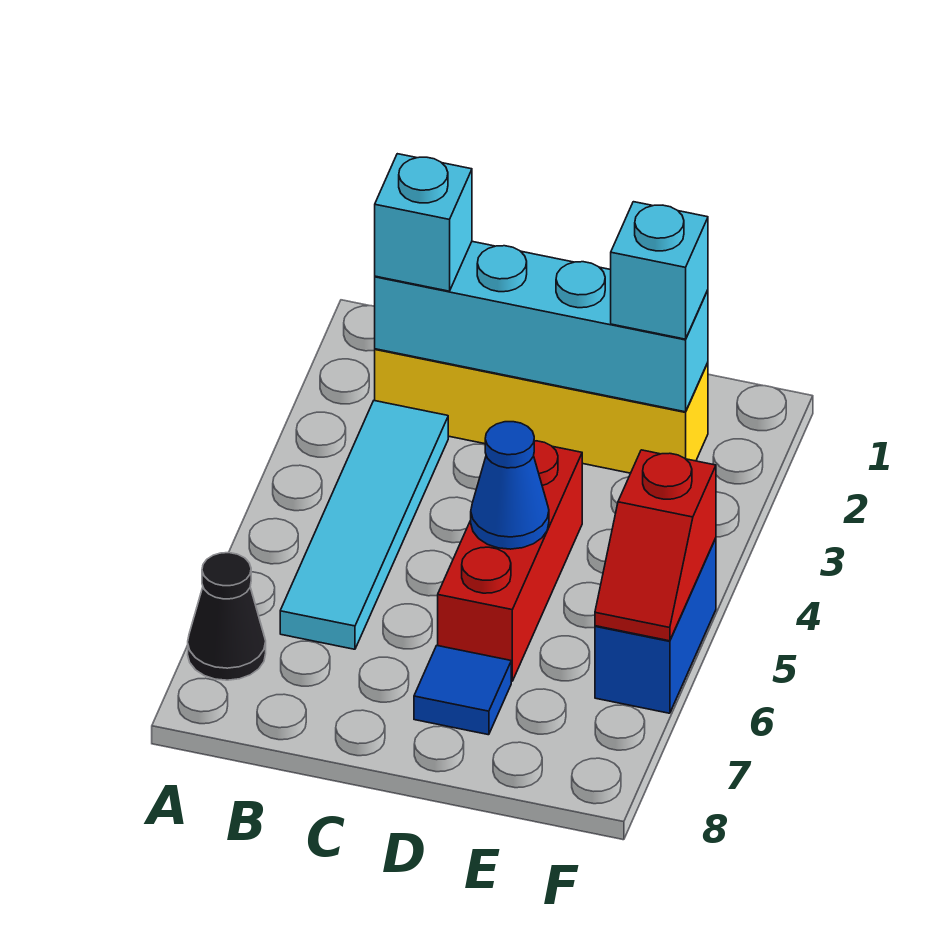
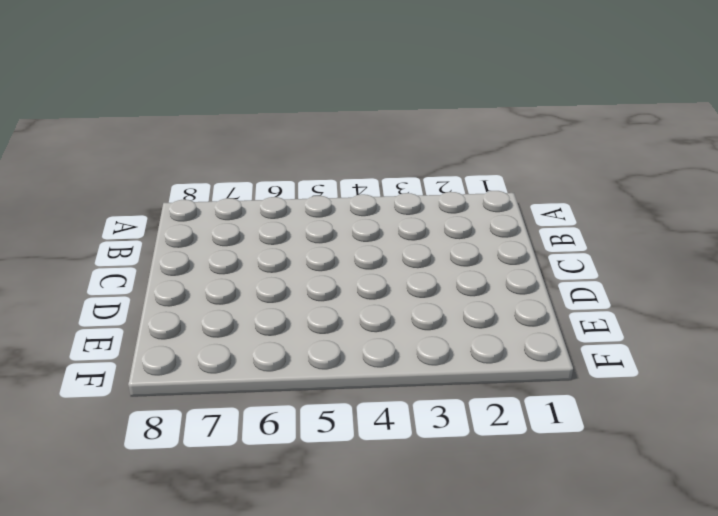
none -> black cone A7 level 1
none -> yellow brick B2:E2 level 1

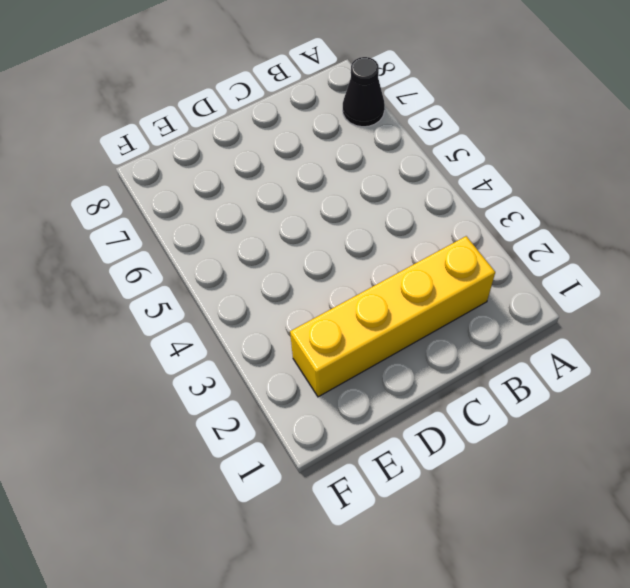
none -> cyan tile B3:B6 level 1
none -> red brick D4:D6 level 1

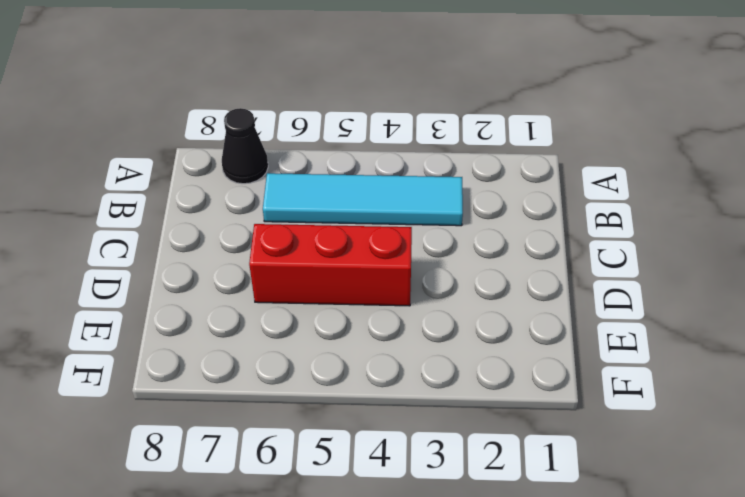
none -> yellow brick B2:E2 level 1
none -> blue tile D7 level 1

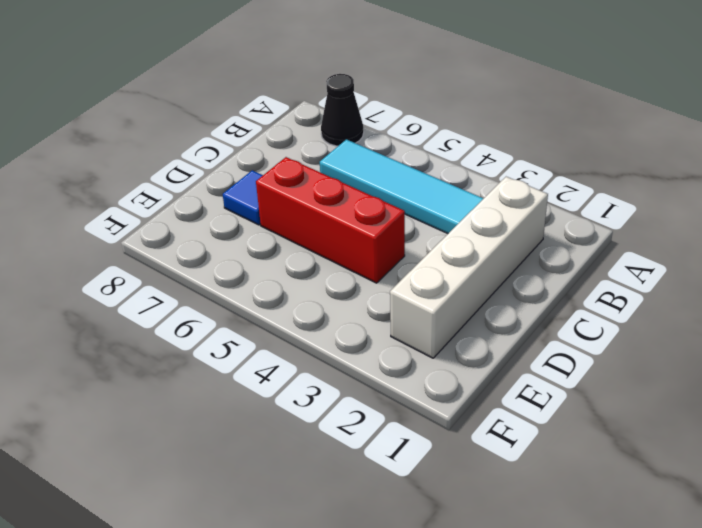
white brick B2:E2 level 1 -> yellow brick B2:E2 level 1
none -> blue brick F5:F6 level 1
none -> cyan brick B2:E2 level 2

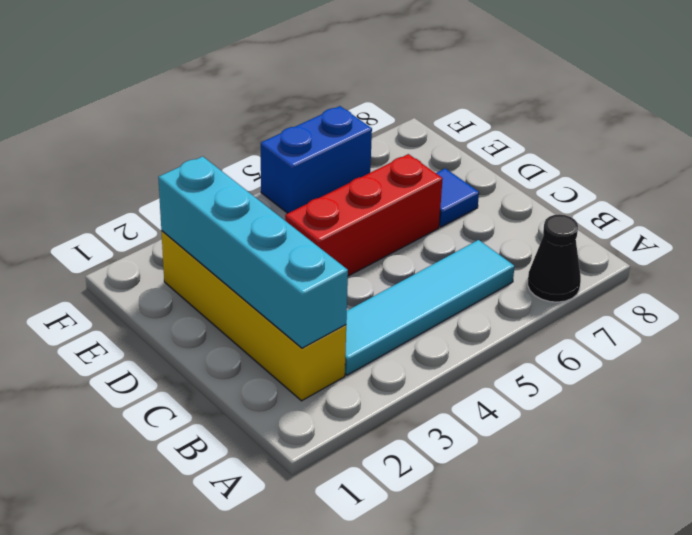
none -> blue cone D5 level 2
none -> red slope F5:F6 level 2 top 5

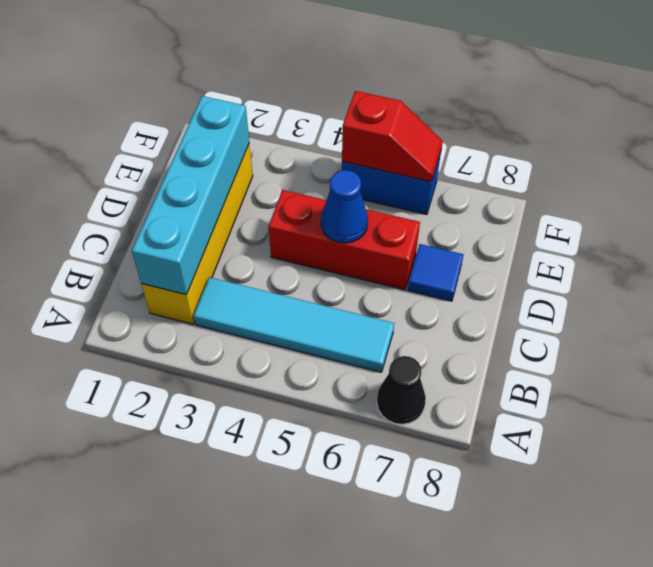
none -> cyan brick B2 level 3
none -> cyan brick E2 level 3

